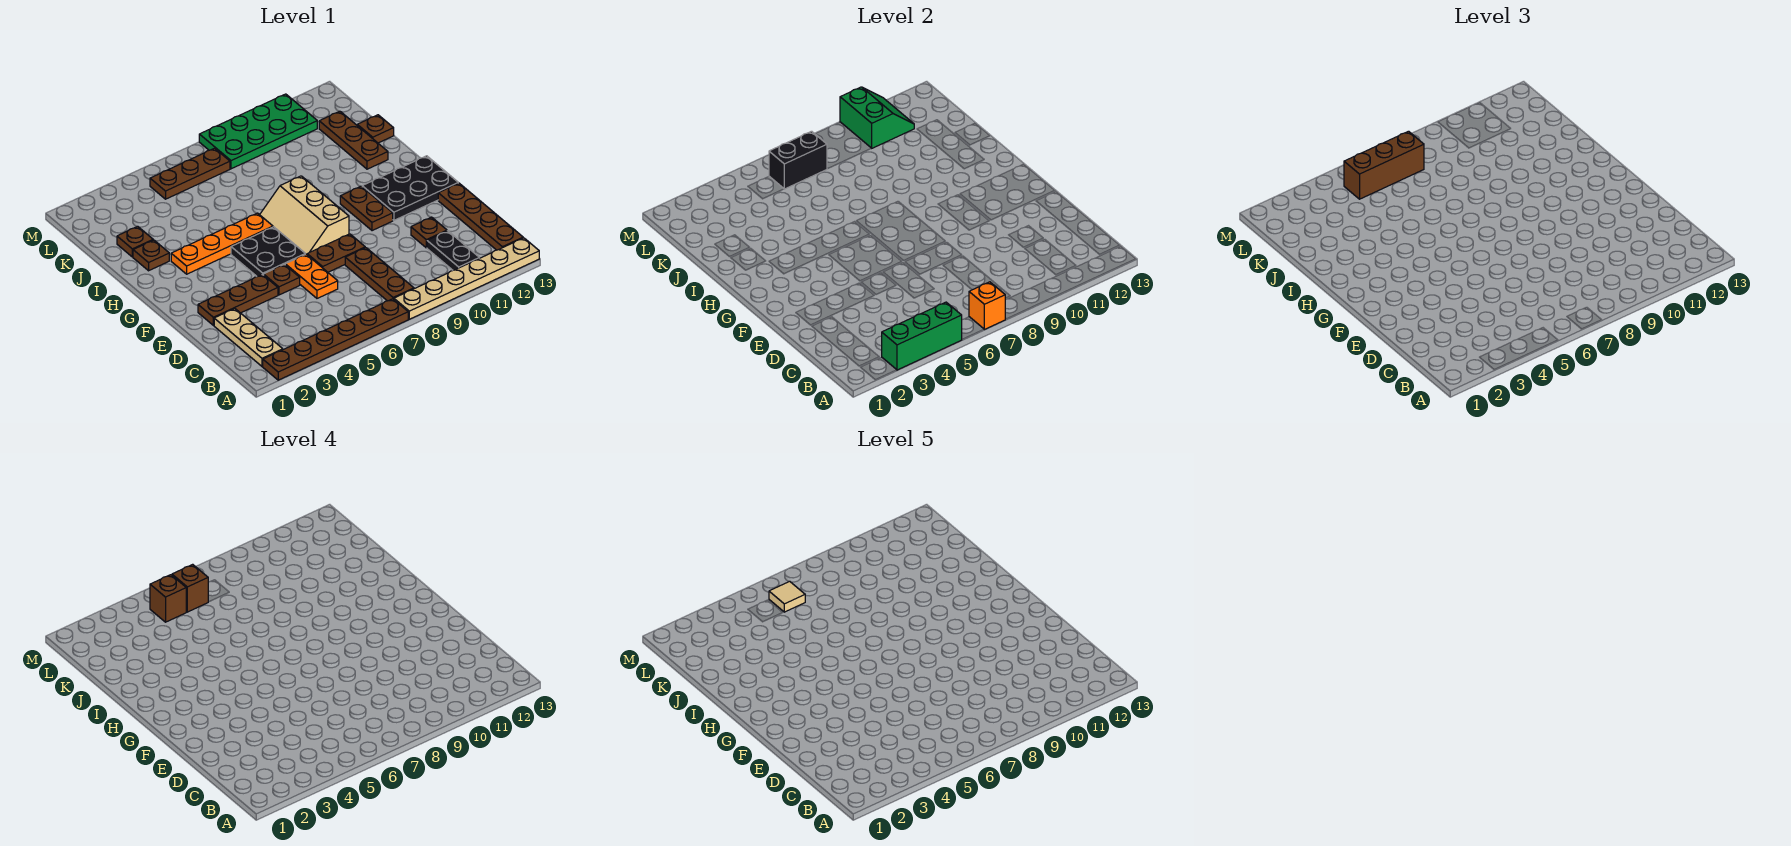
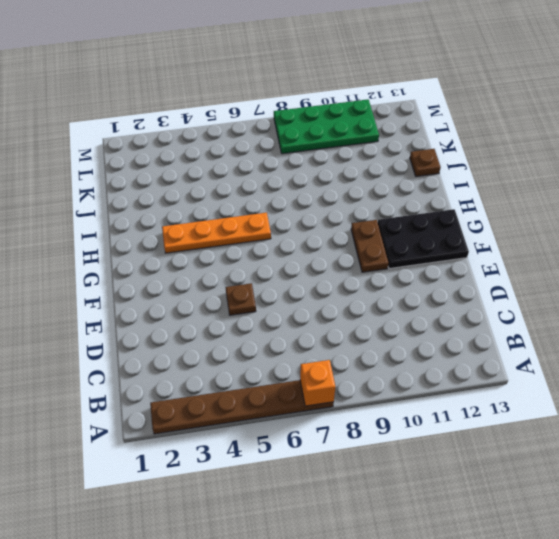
none -> tan plate A8:A13 level 1
none -> tan plate B2:D2 level 1
none -> brown plate B8:D8 level 1
none -> black plate B11:C11 level 1

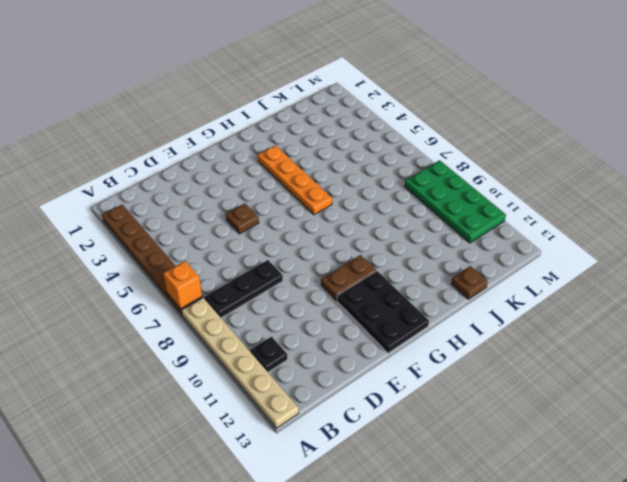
black plate B8:D8 level 1 -> brown plate B8:D8 level 1
black plate B11 level 1 -> black plate B11:C11 level 1
none -> tan plate B2:D2 level 1
none -> brown plate B13:E13 level 1
none -> orange plate D6:E6 level 1
none -> brown plate D11 level 1

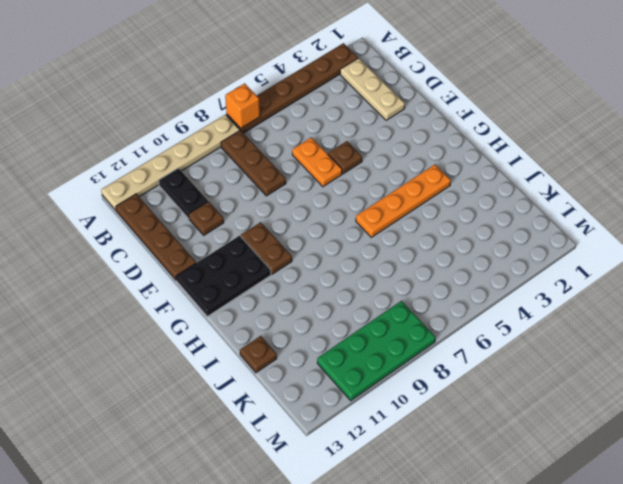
none -> brown plate E2:E4 level 1
none -> brown plate E7:E8 level 1
none -> black plate F5:G6 level 1
none -> tan slope F7:H8 level 1 top 8

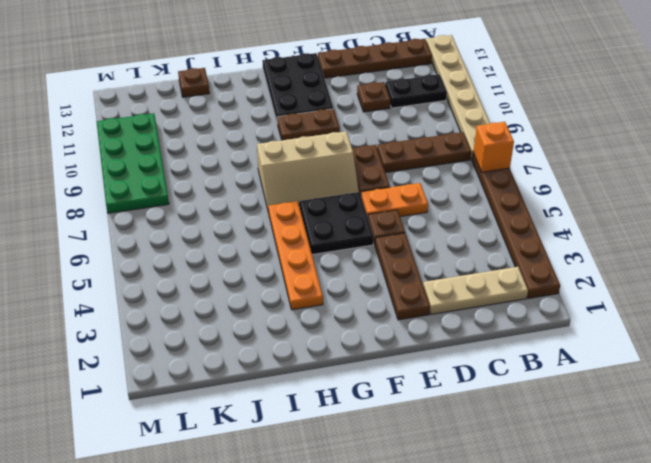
none -> brown plate I2 level 1
none -> brown plate I12:K12 level 1
none -> brown plate J2 level 1
none -> brown plate L5:L7 level 1

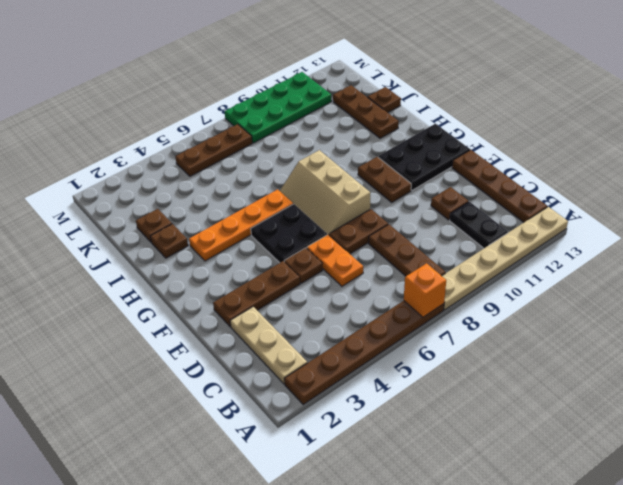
none -> green brick A3:A5 level 2
none -> black brick L6:L7 level 2
none -> green slope L10:M11 level 2 top 10
none -> brown brick L5:L7 level 3

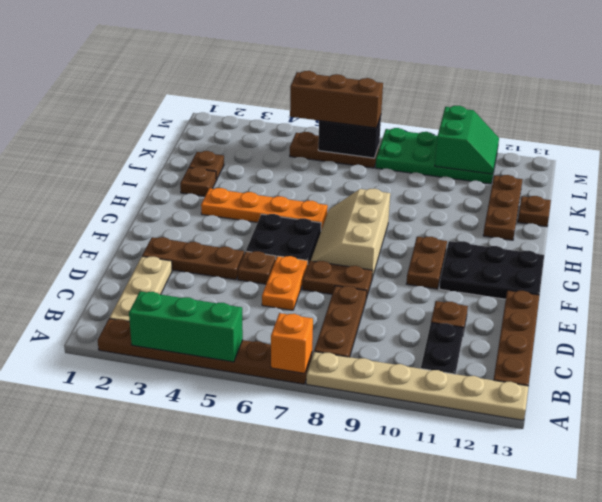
none -> brown brick L5 level 4
none -> brown brick L6 level 4
none -> tan tile L6 level 5

